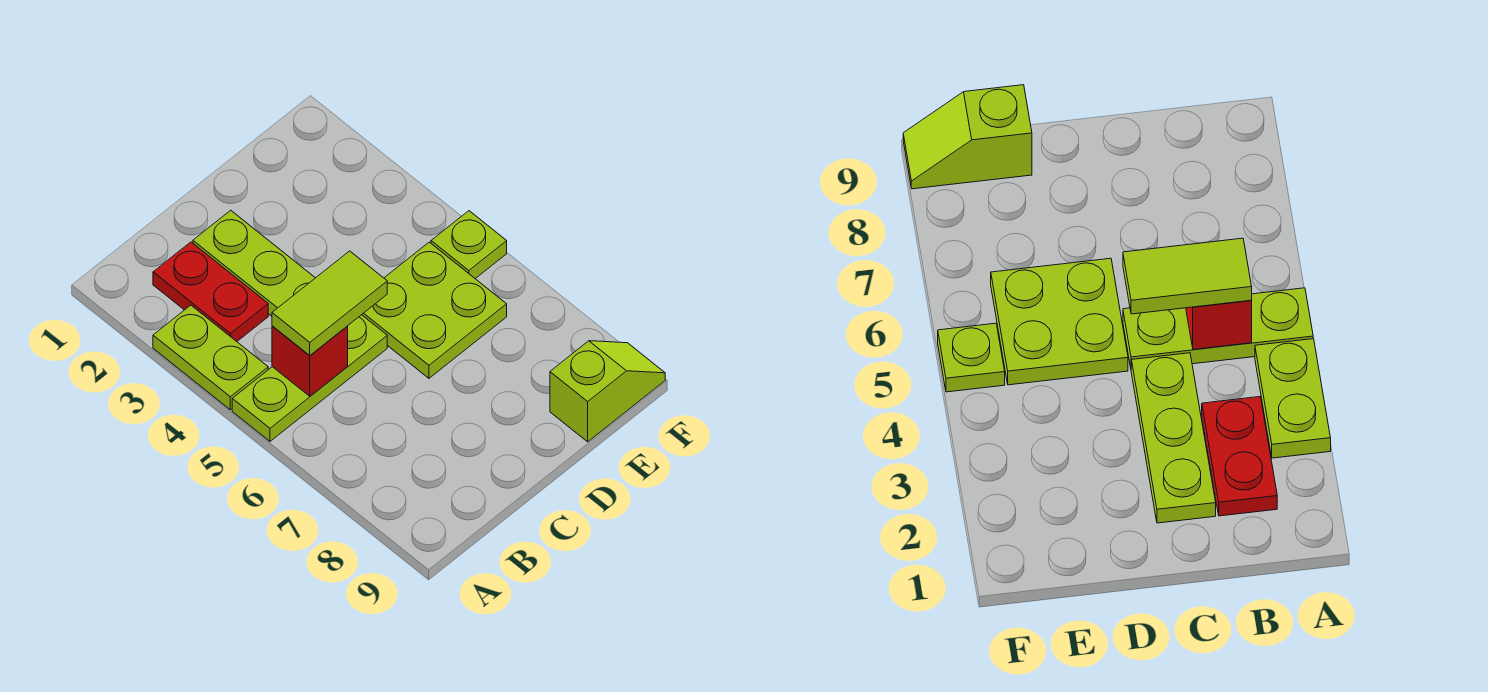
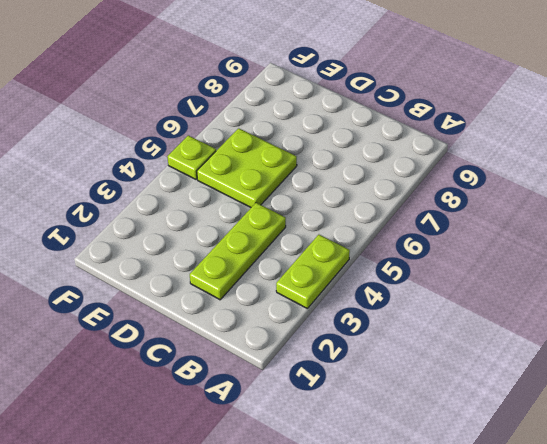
none -> lime plate A5:C5 level 1
none -> red plate B2:B3 level 1

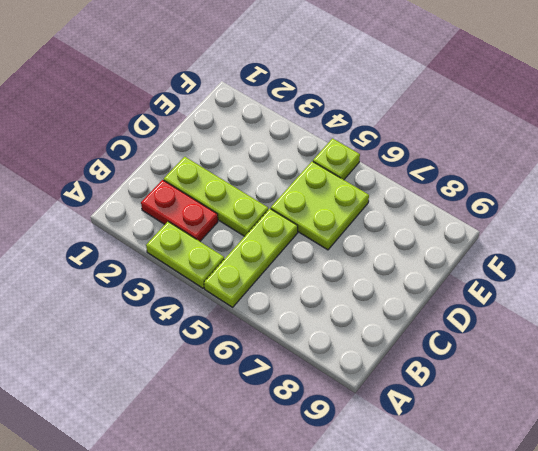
none -> lime slope E9:F9 level 1 top E
none -> red brick B5 level 2

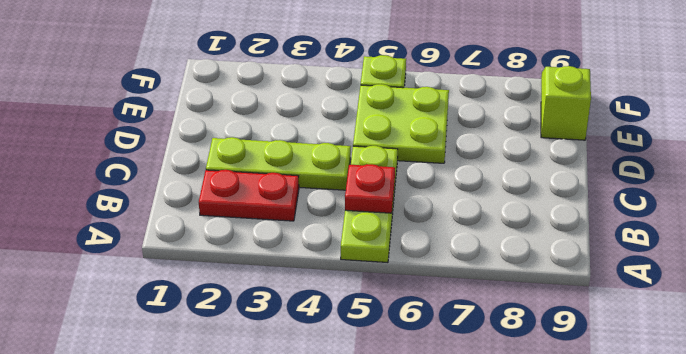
red plate B5 level 2 -> red brick B5 level 2
none -> lime plate A3:A4 level 1
none -> lime tile B5:C5 level 3

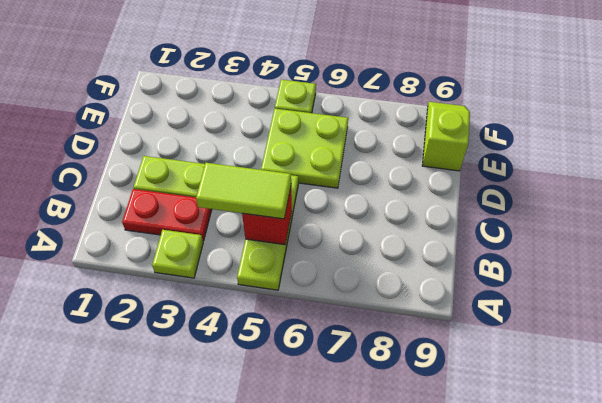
lime plate A3 level 1 -> lime plate A3:A4 level 1
lime tile B4:B5 level 3 -> lime tile B5:C5 level 3

